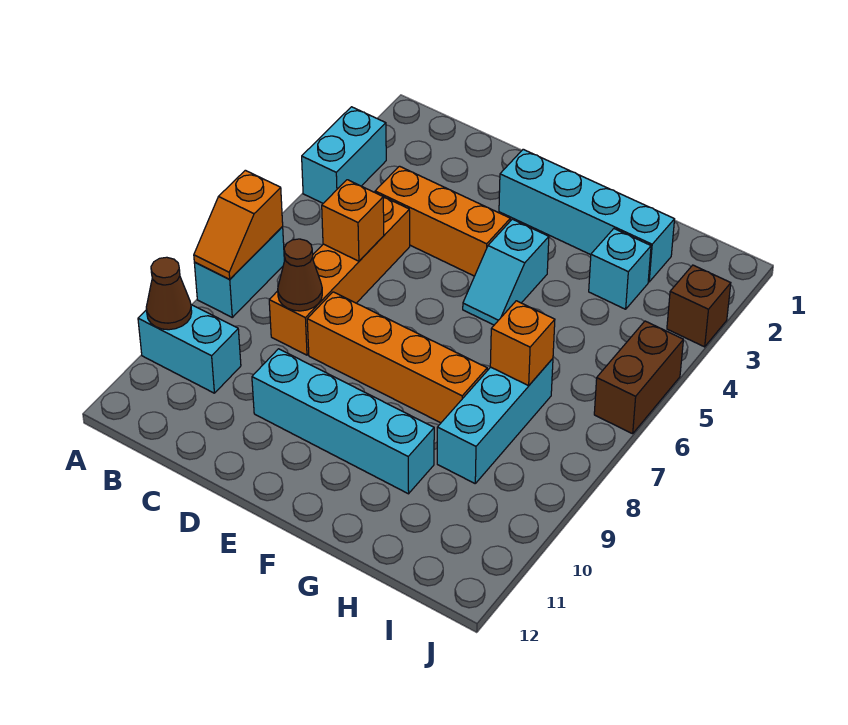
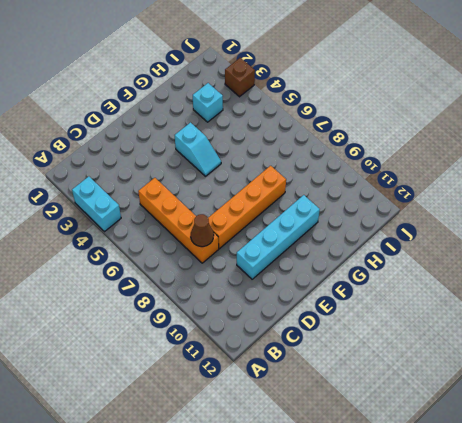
none -> cyan brick A7:A8 level 1
none -> cyan brick A10:B10 level 1
none -> orange brick C4:E4 level 1

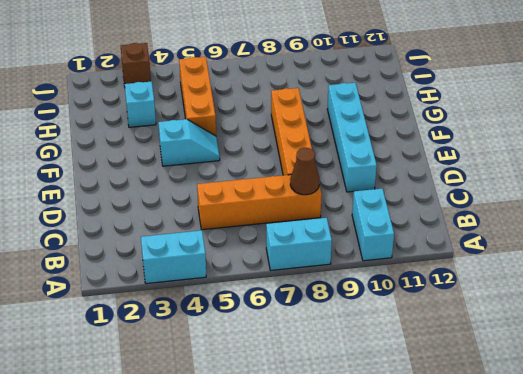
orange brick G5:I5 level 1 -> orange brick C4:E4 level 1
none -> cyan brick E2:H2 level 1
none -> cyan brick H7:H9 level 1
none -> brown brick J5:J6 level 1

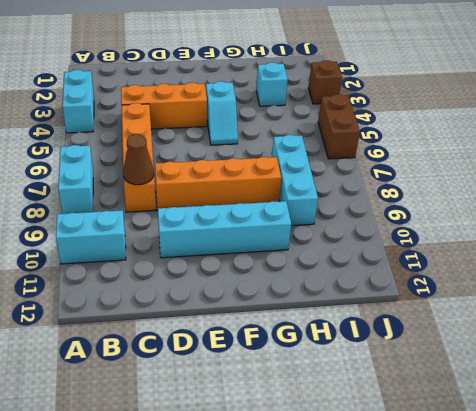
none -> cyan brick E2:H2 level 1
none -> orange slope A7:A8 level 2 top 7
none -> brown cone A10 level 2

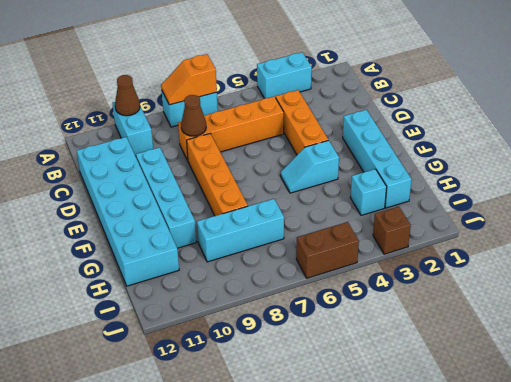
cyan brick C11:H12 level 1 -> none
none -> orange brick C6 level 2
none -> orange brick H7 level 2

